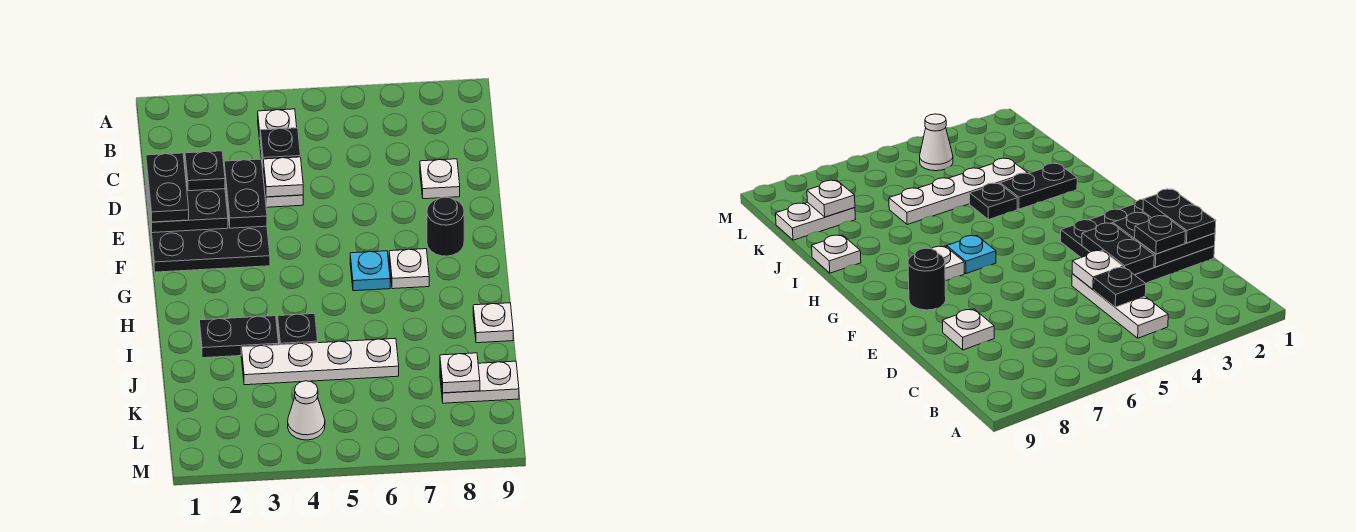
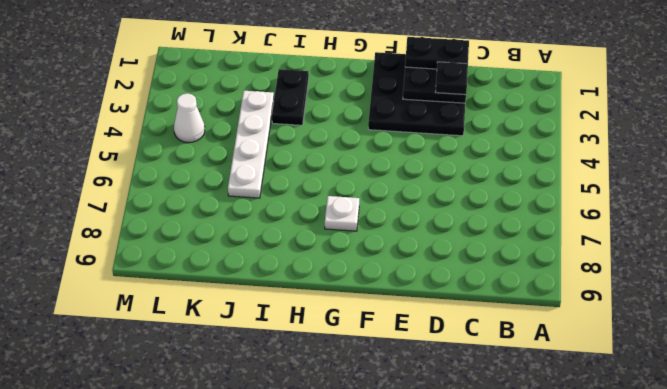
none -> white plate B4:D4 level 1
none -> white plate D8 level 1
none -> black round brick F8 level 1

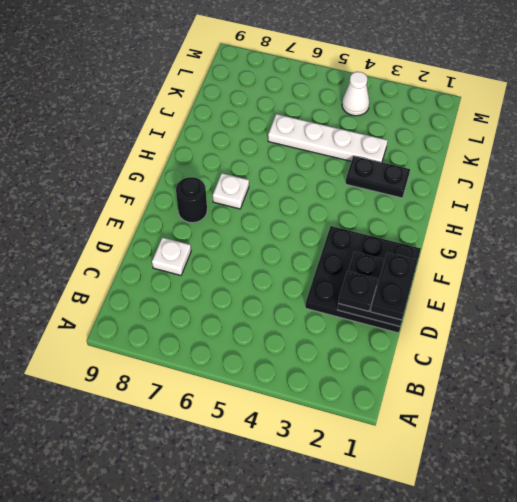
none -> white plate B4:D4 level 1
none -> cyan plate G6 level 1
none -> black plate I4 level 1

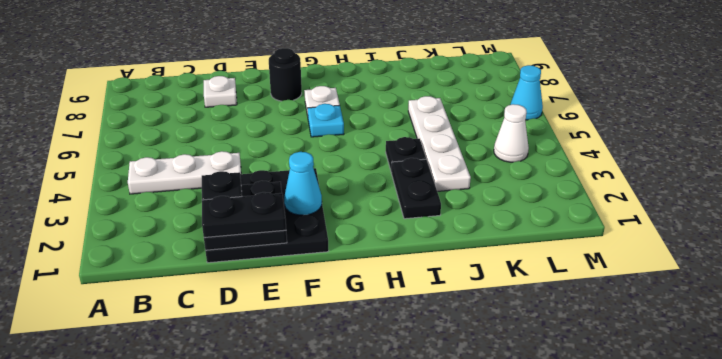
cyan cone F2 level 2 -> none
cyan cone M6 level 1 -> none
none -> white plate I9 level 1
none -> white plate K8:K9 level 1
none -> black plate C4 level 2

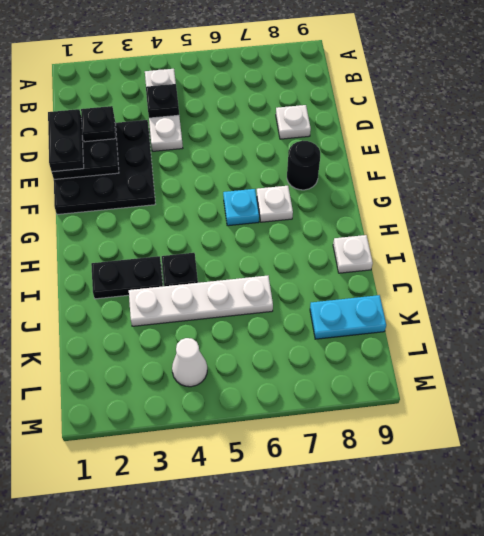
cyan plate K8:K9 level 1 -> white plate K8:K9 level 1
none -> black plate D3:E3 level 2
none -> white plate D4 level 2
none -> white plate K8 level 2

